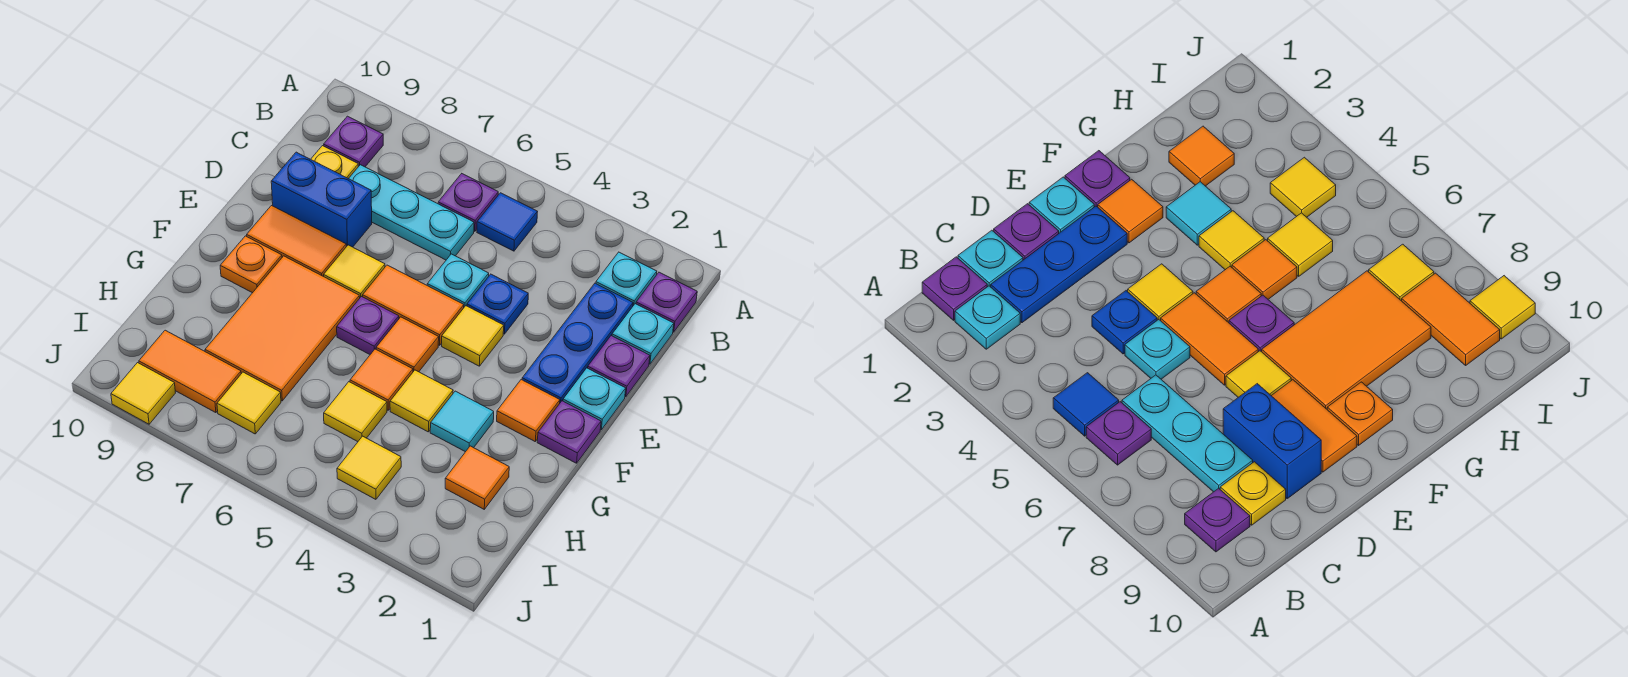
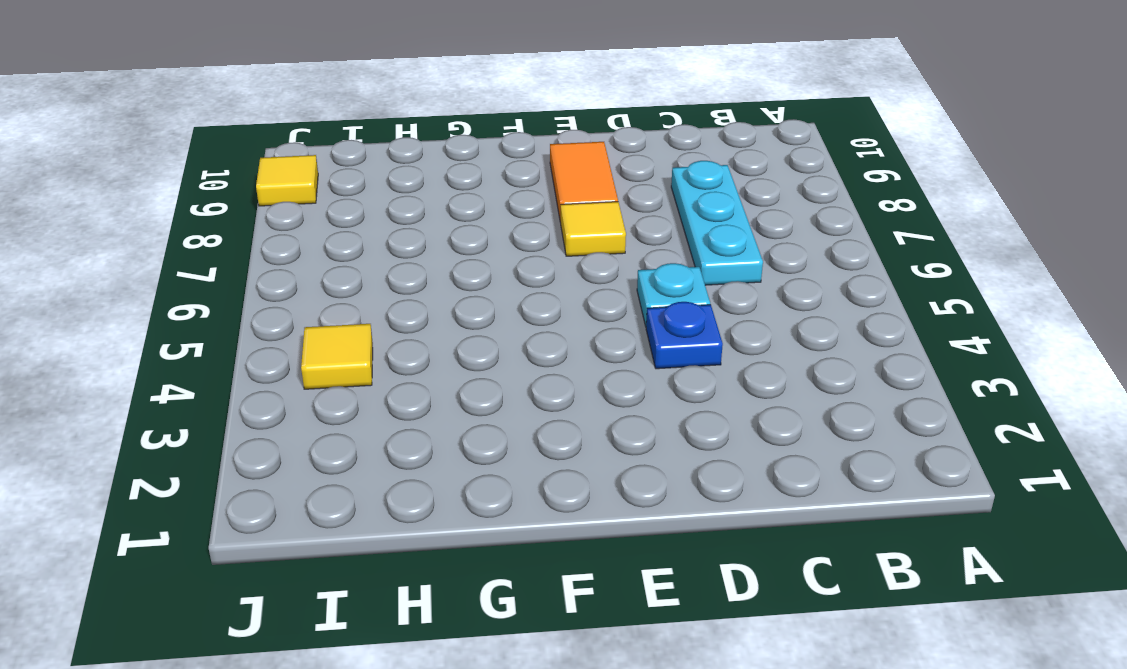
none -> purple plate B1 level 1
none -> cyan plate B2 level 1
none -> blue tile B5 level 1
none -> purple plate B6 level 1

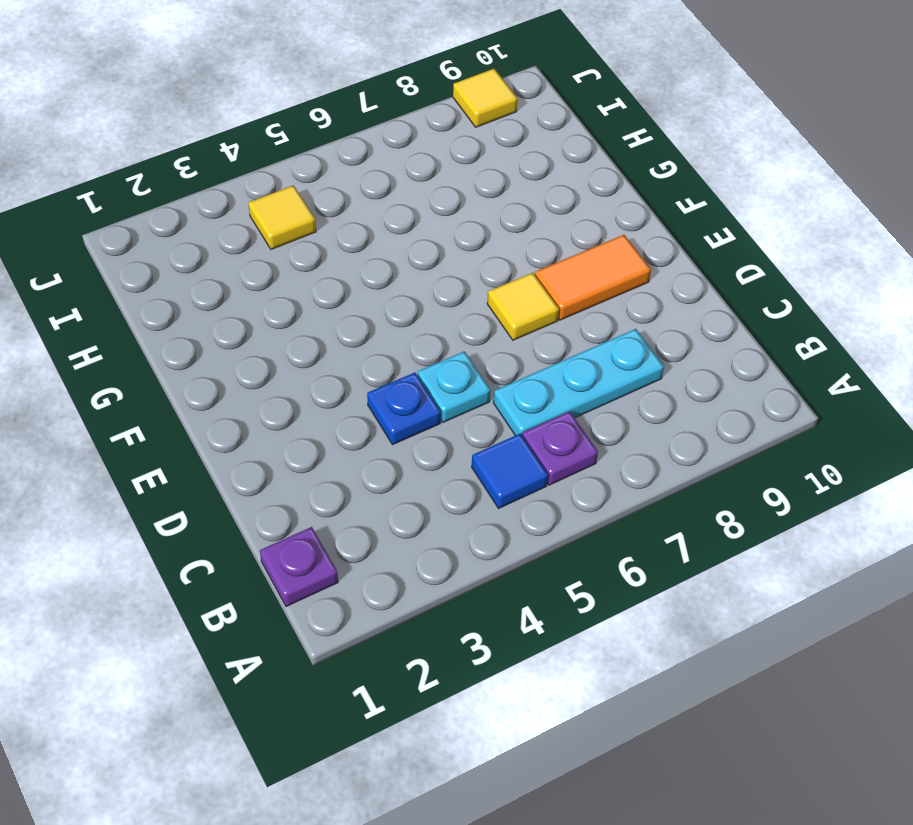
none -> cyan plate B2 level 1
none -> purple plate B9 level 1
none -> cyan plate C1 level 1
none -> blue plate C2:E2 level 1

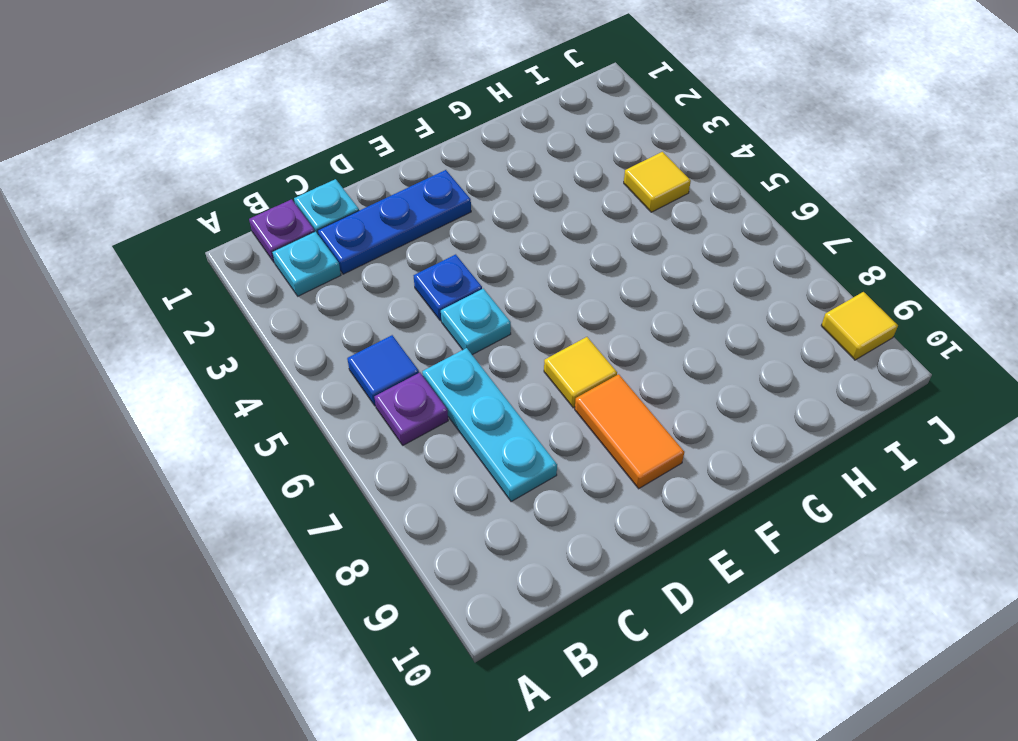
none -> purple plate B9 level 1
none -> yellow plate C9 level 1
none -> purple plate D1 level 1
none -> blue brick D8:D9 level 1

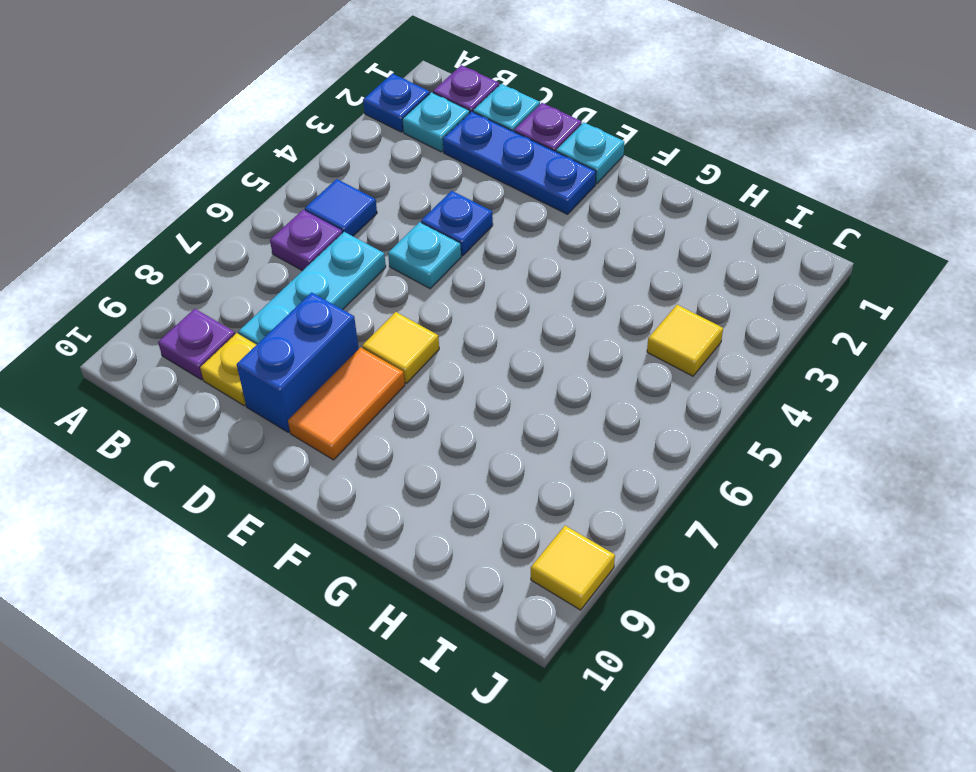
blue plate A2 level 1 -> none
none -> yellow tile E4 level 1
none -> orange tile E5:E6 level 1
none -> purple plate F1 level 1
none -> orange tile F2 level 1

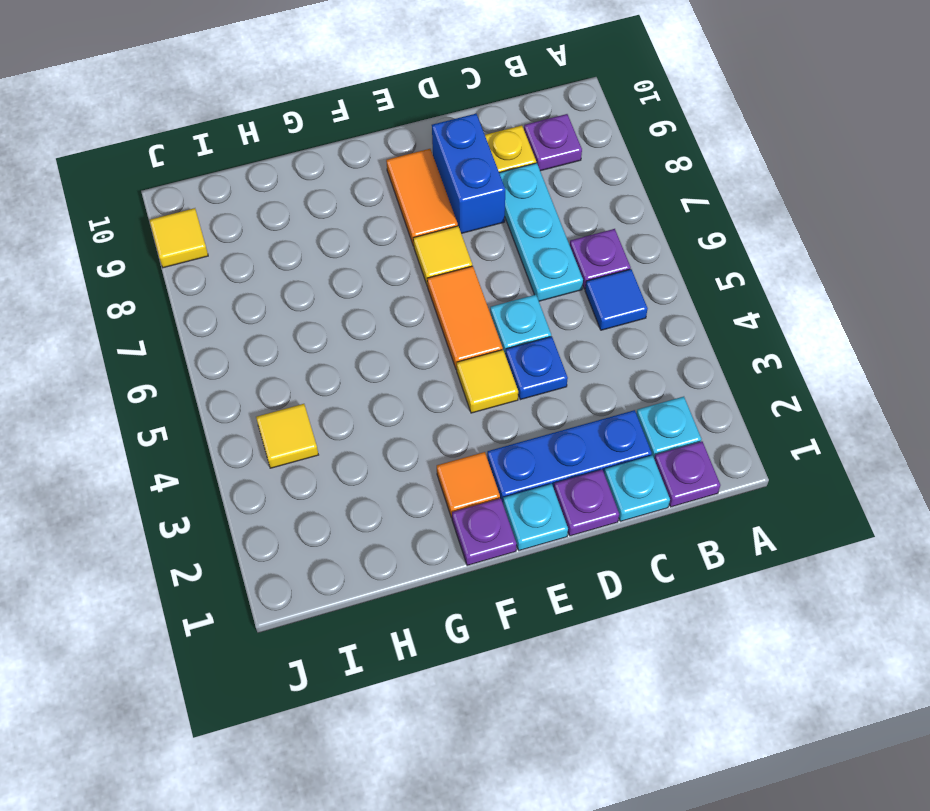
none -> orange tile F5 level 1
none -> purple plate F6 level 1
none -> orange tile F7:H8 level 1
none -> orange plate F9 level 1

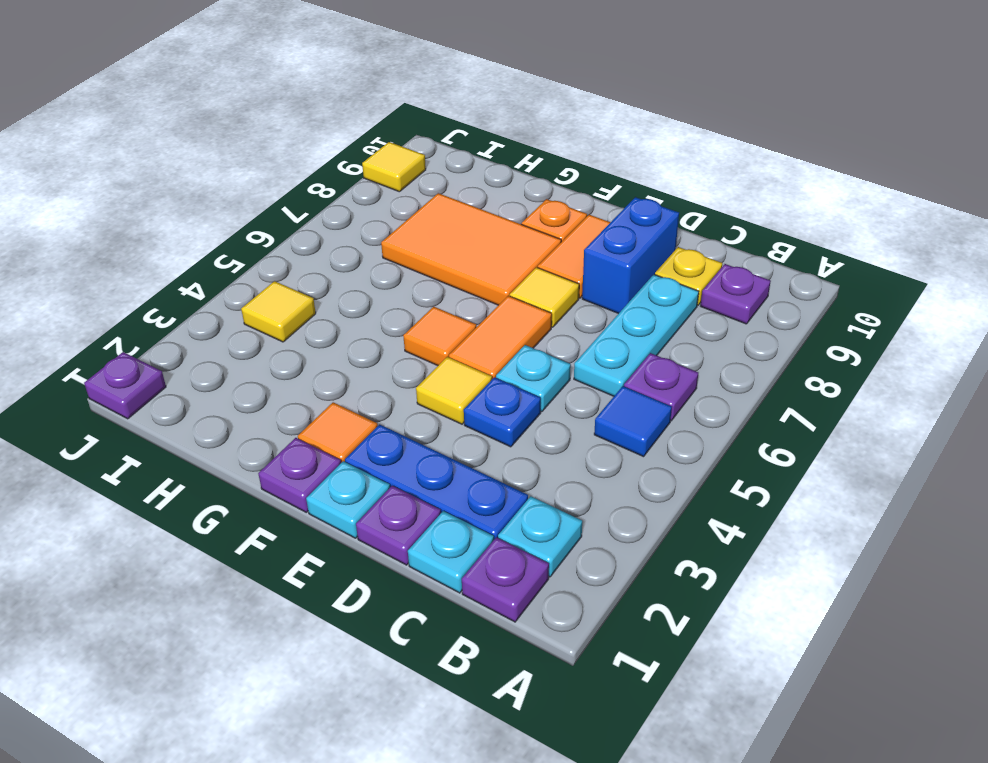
purple plate J1 level 1 -> purple plate F6 level 1
none -> cyan tile G3 level 1
none -> yellow tile G4 level 1
none -> orange tile G5 level 1
none -> orange tile H2 level 1

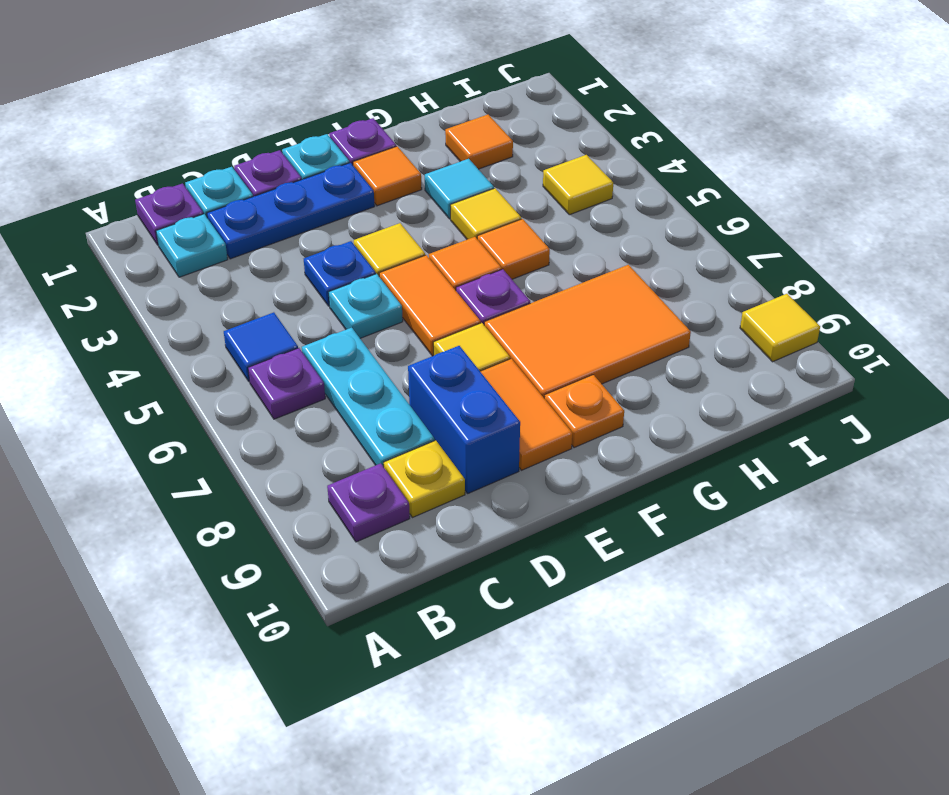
none -> yellow tile H5 level 1
none -> yellow tile I7 level 1
none -> orange tile I8:I9 level 1

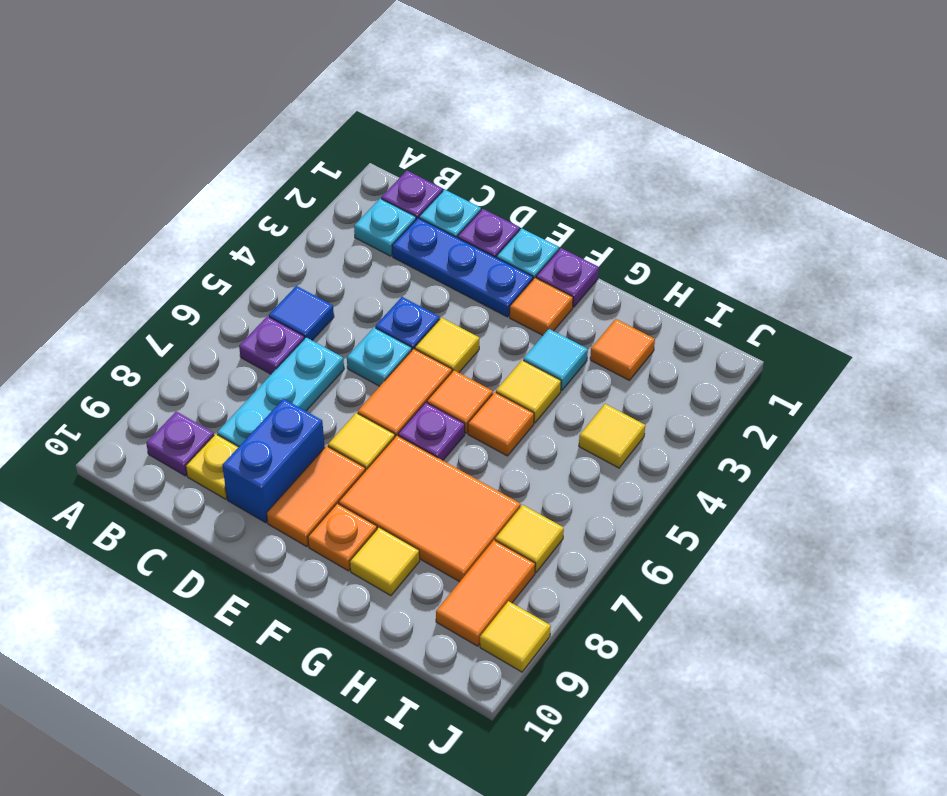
yellow tile G9 level 1 -> yellow tile H5 level 1

